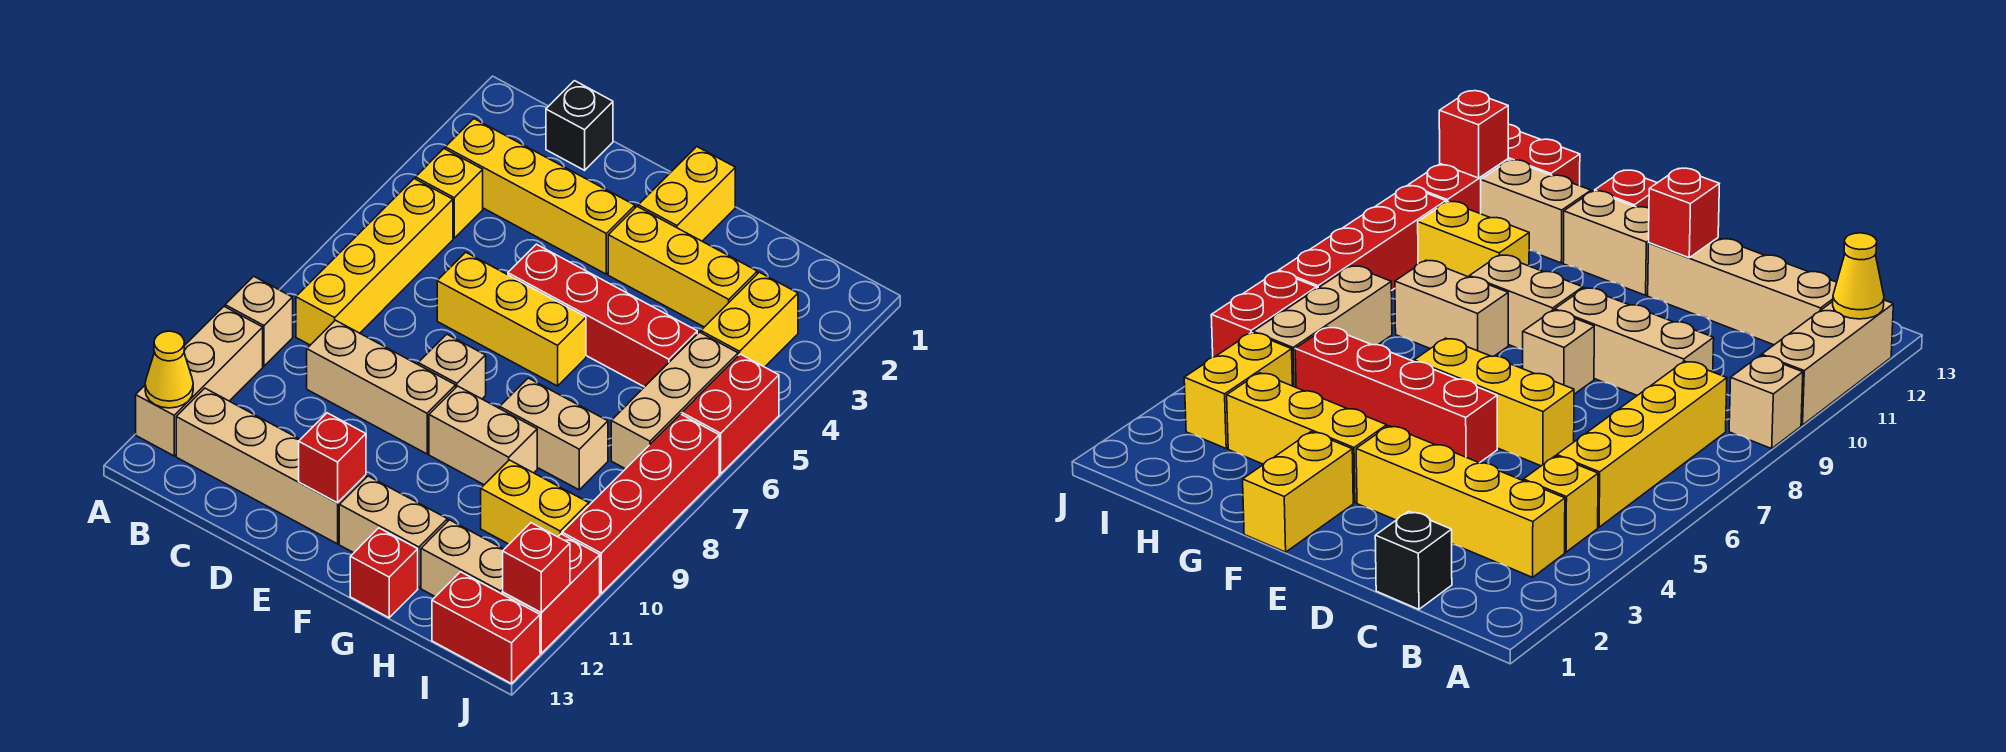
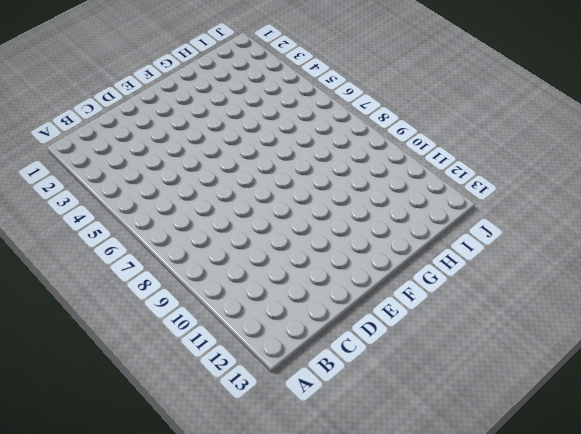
none -> tan brick A9 level 1
none -> tan brick A10:A12 level 1
none -> yellow brick B3:E3 level 1

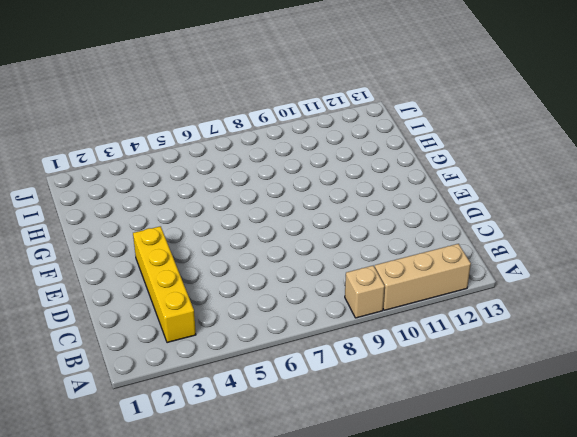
none -> yellow brick B4 level 1
none -> yellow brick B5:B8 level 1
none -> tan brick B12:E12 level 1

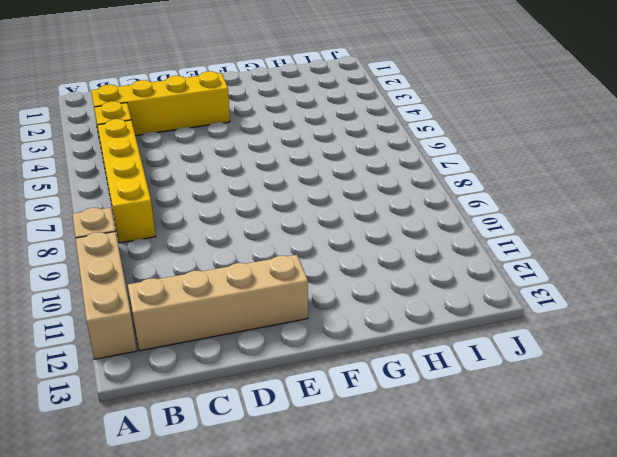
none -> black brick C1 level 1
none -> tan brick C9:E9 level 1
none -> yellow brick D6:F6 level 1

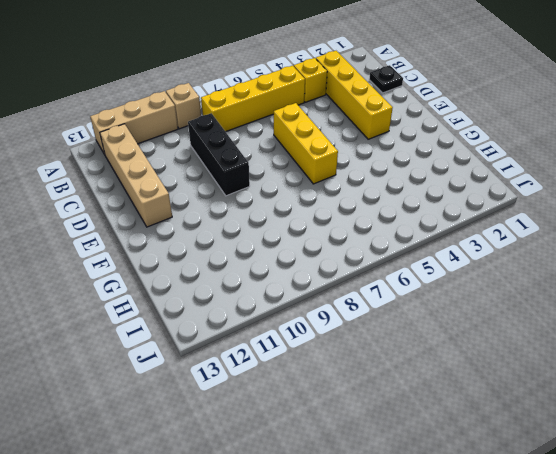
black plate C1 level 1 -> black brick C1 level 1
black brick C9:E9 level 1 -> tan brick C9:E9 level 1
none -> red brick E5:H5 level 1
none -> tan brick E8 level 1
none -> yellow brick F1:F2 level 1

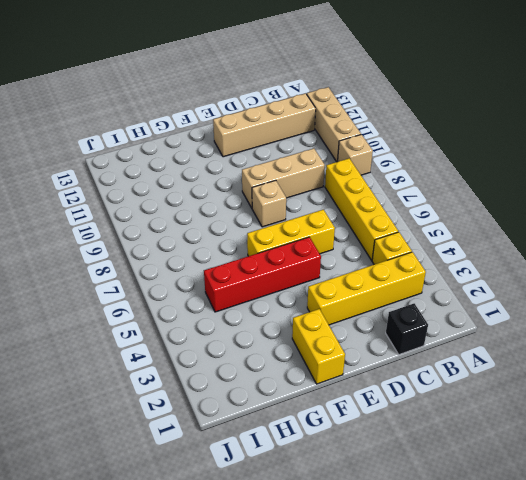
none -> yellow brick F3:H3 level 1
none -> tan brick F9:G9 level 1
none -> tan brick F12:G12 level 1

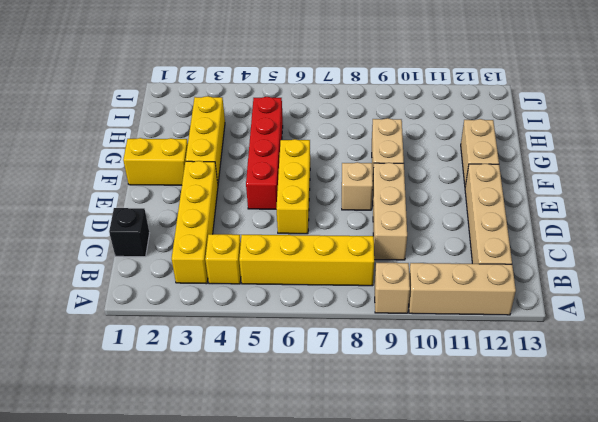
none -> tan brick G8:H8 level 1
none -> red brick G13 level 1
none -> yellow brick H10:I10 level 1

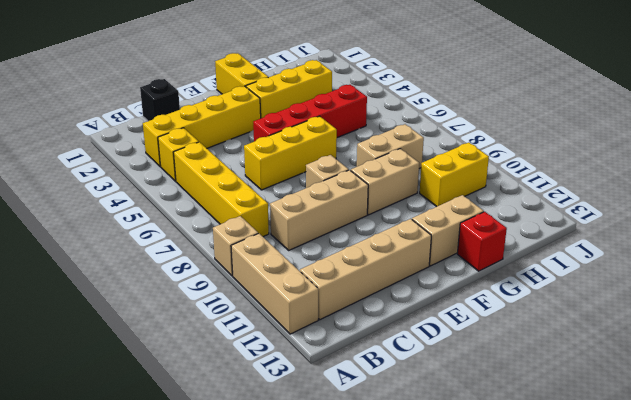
none -> tan brick H12:I12 level 1
none -> yellow brick I3:I4 level 1
none -> tan brick I5:I7 level 1

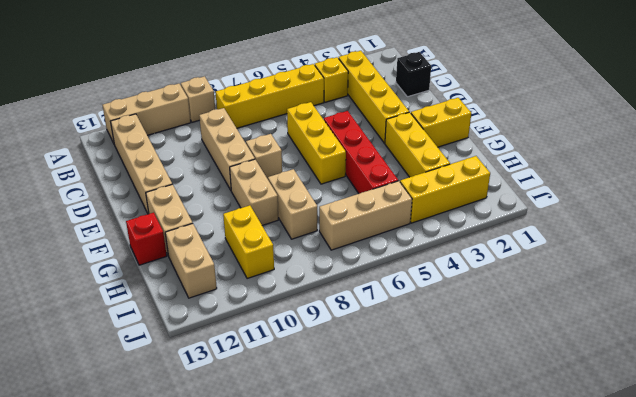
yellow brick I2:I4 level 1 -> yellow brick I3:I4 level 1
none -> red brick I13:J13 level 1
none -> red brick J5:J6 level 1
none -> red brick J7:J10 level 1

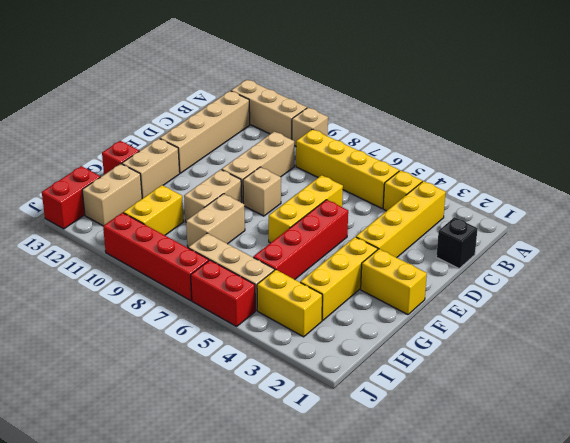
none -> red brick J11:J12 level 1
none -> yellow cone A12 level 2
none -> red brick E12 level 2

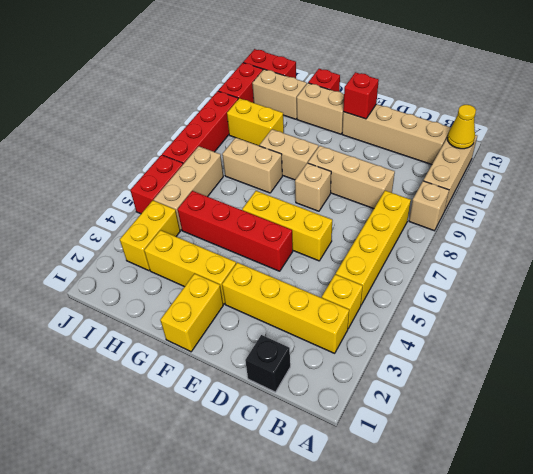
none -> red brick J12 level 2

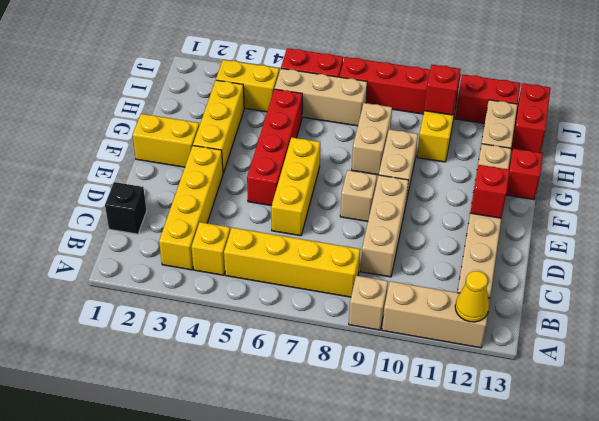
red brick I10 level 2 -> red brick J12 level 2

